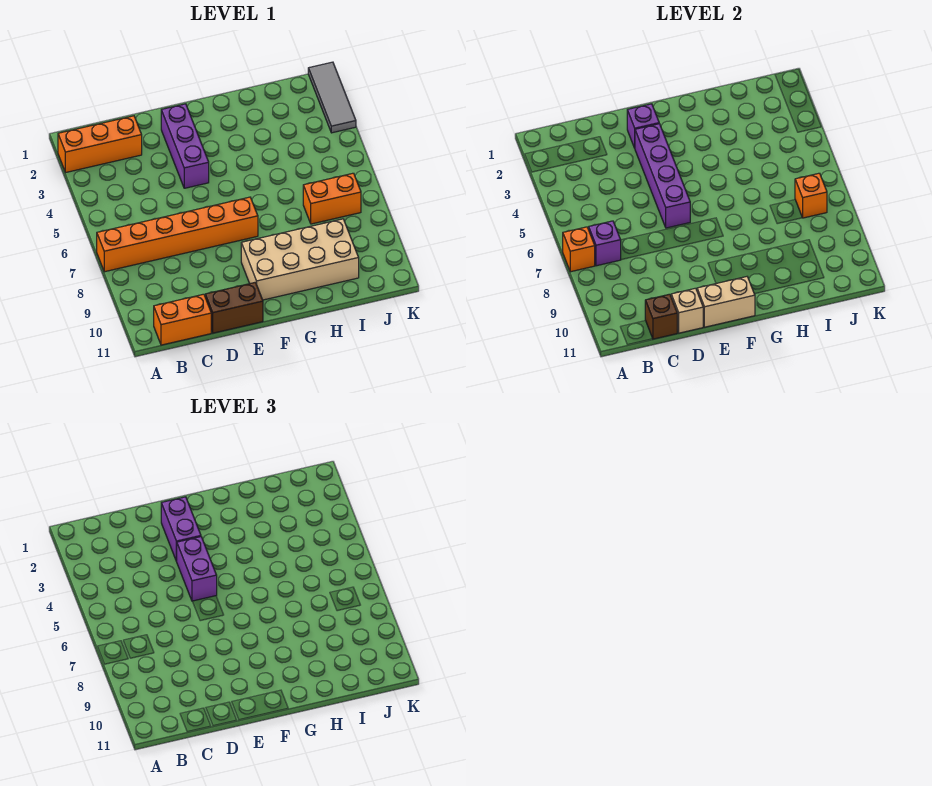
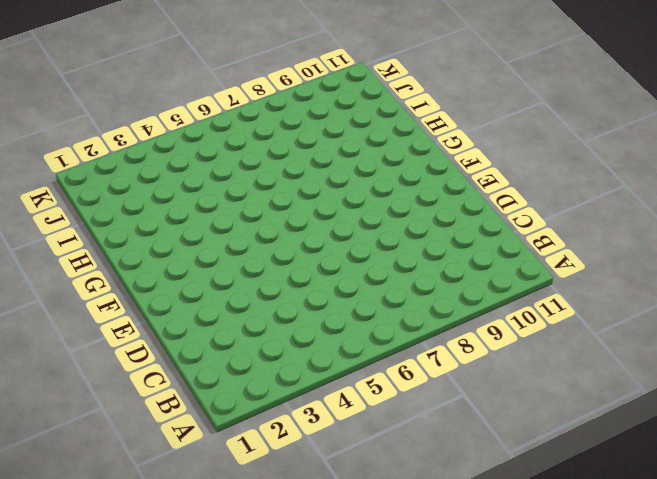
none -> orange brick A2:C2 level 1
none -> orange brick A7:F7 level 1
none -> orange brick B11:C11 level 1

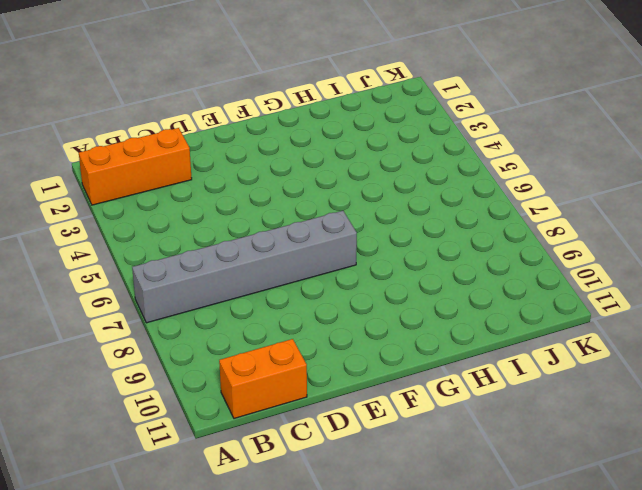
grey brick A7:F7 level 1 -> orange brick A7:F7 level 1
none -> brown brick D11:E11 level 1
none -> purple brick E2:E4 level 1
none -> tan brick F9:I10 level 1

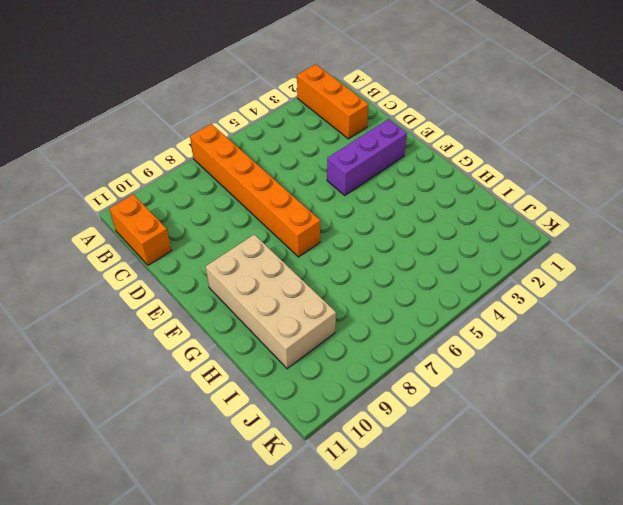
none -> brown brick D11:E11 level 1
none -> orange brick I7:J7 level 1
none -> grey tile K1:K3 level 1

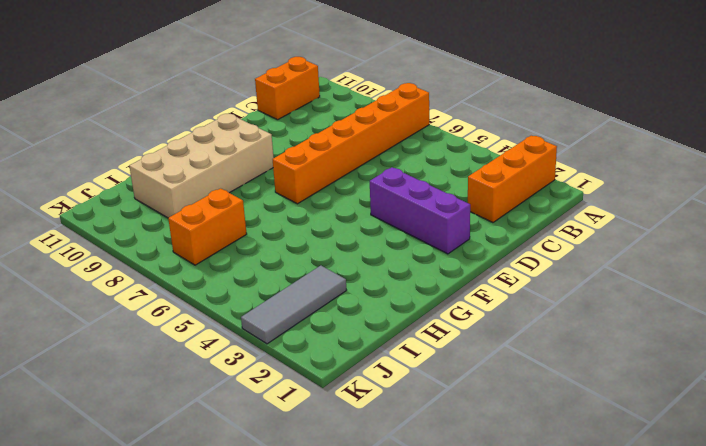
grey tile I3:K3 level 1 -> grey tile K1:K3 level 1
none -> brown brick D11:E11 level 1
none -> orange brick A7 level 2
none -> purple brick B7 level 2

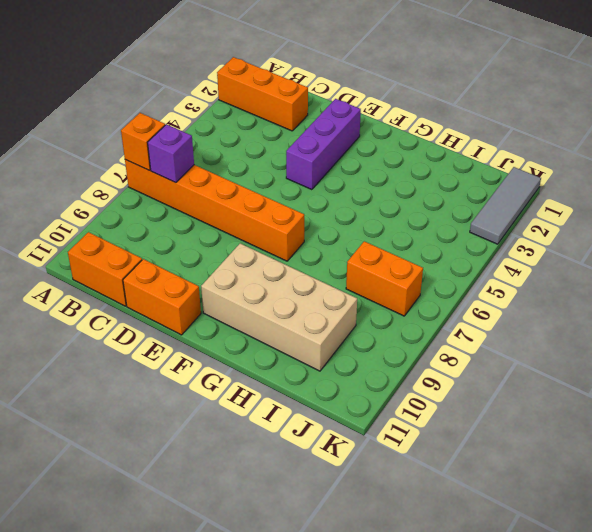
orange brick D11:E11 level 1 -> brown brick D11:E11 level 1
none -> brown brick C11 level 2
none -> tan brick D11 level 2
none -> purple brick E2 level 2

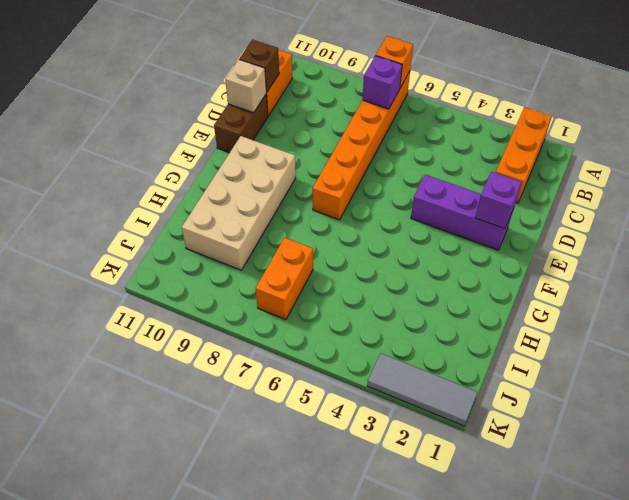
none -> purple brick E3:E6 level 2
none -> tan brick E11:F11 level 2
none -> orange brick J7 level 2

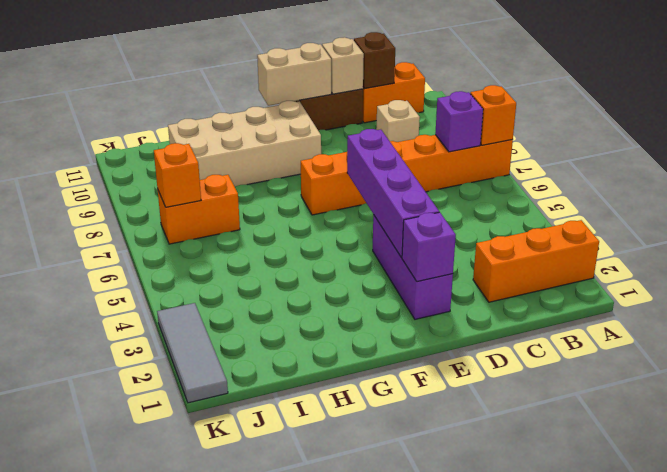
tan brick C9 level 1 -> none
none -> purple brick E2:E3 level 3
none -> purple brick E4:E5 level 3

